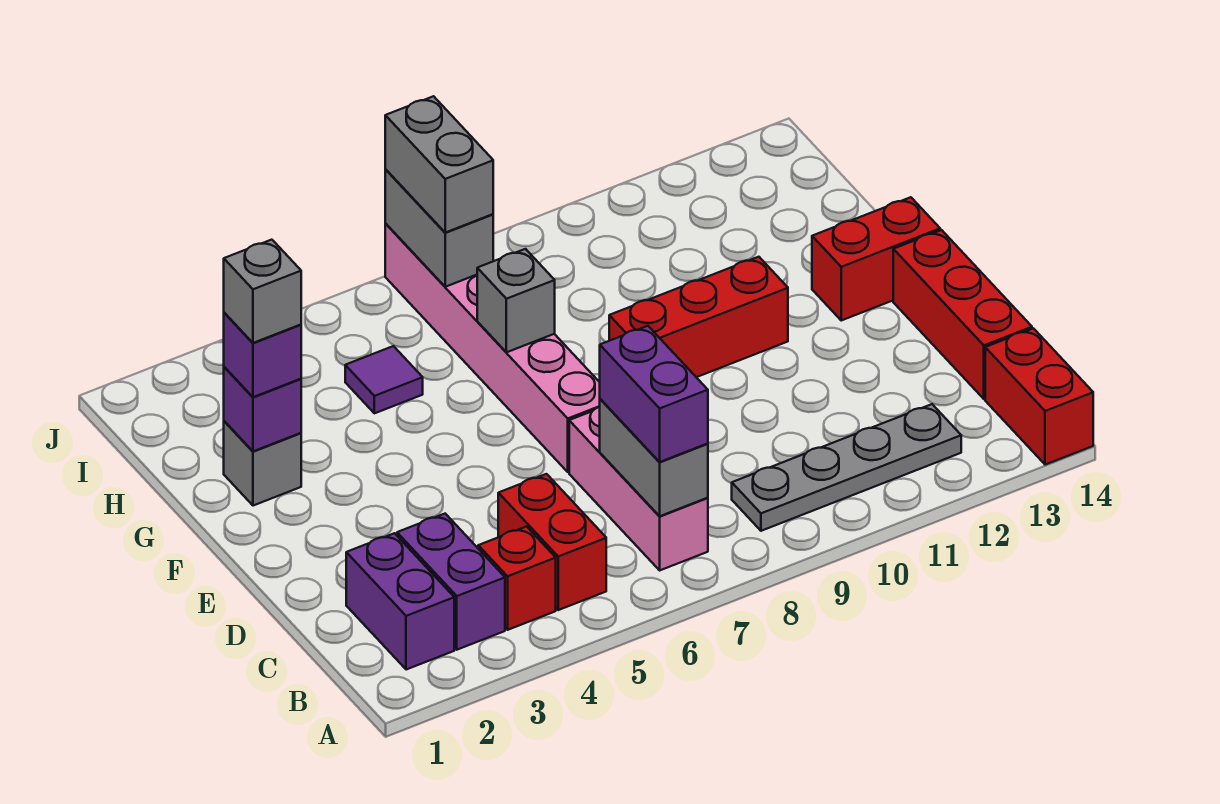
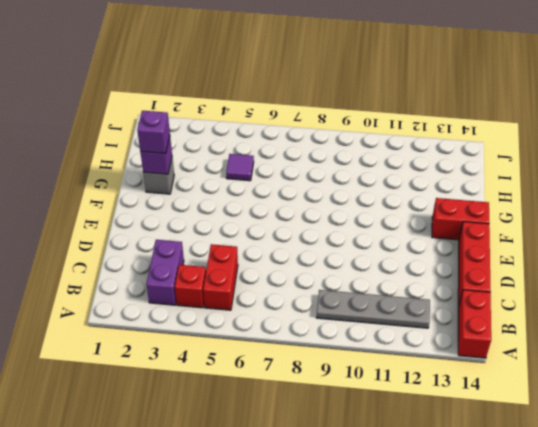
none -> purple brick B2:C2 level 1
none -> pink brick B7:D7 level 1
none -> pink brick E7:J7 level 1

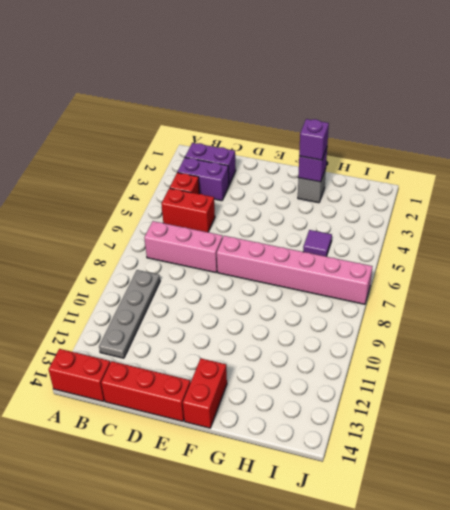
none -> red brick F9:F11 level 1
none -> grey brick B7:C7 level 2
none -> grey brick G7 level 2

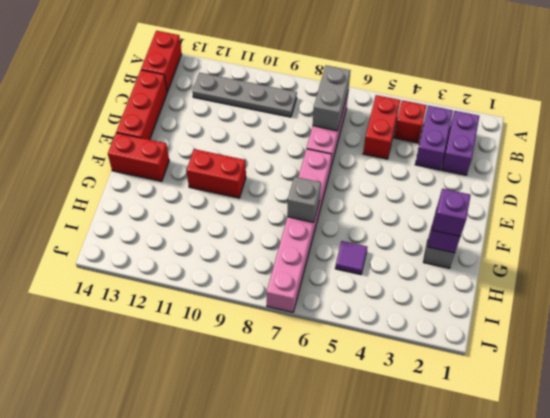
red brick F10:F11 level 1 -> red brick F9:F11 level 1
none -> grey brick I7:J7 level 2
none -> purple brick B7:C7 level 3
none -> grey brick I7:J7 level 3

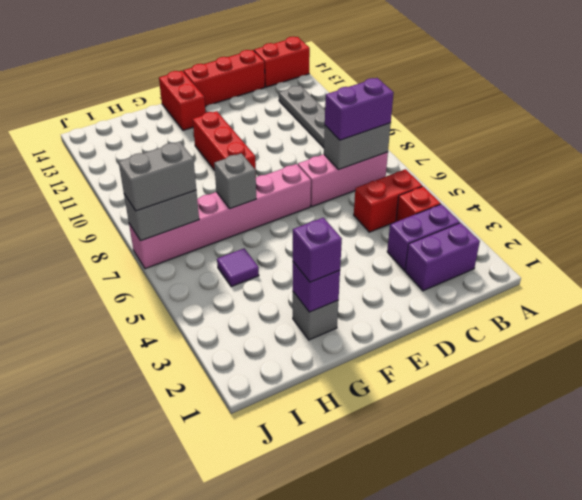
none -> grey brick G2 level 4

